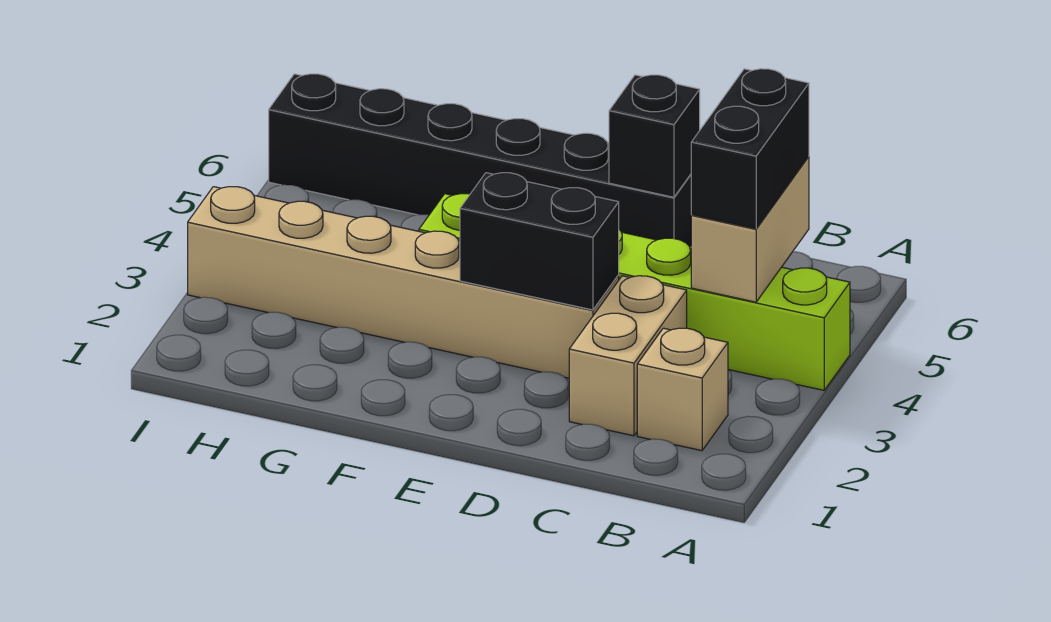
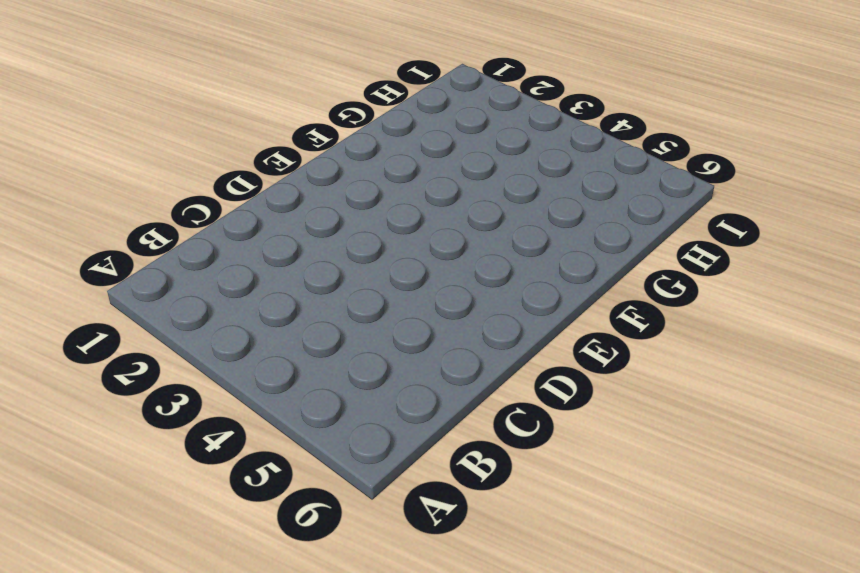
none -> lime brick A4:F4 level 1
none -> tan brick B2 level 1

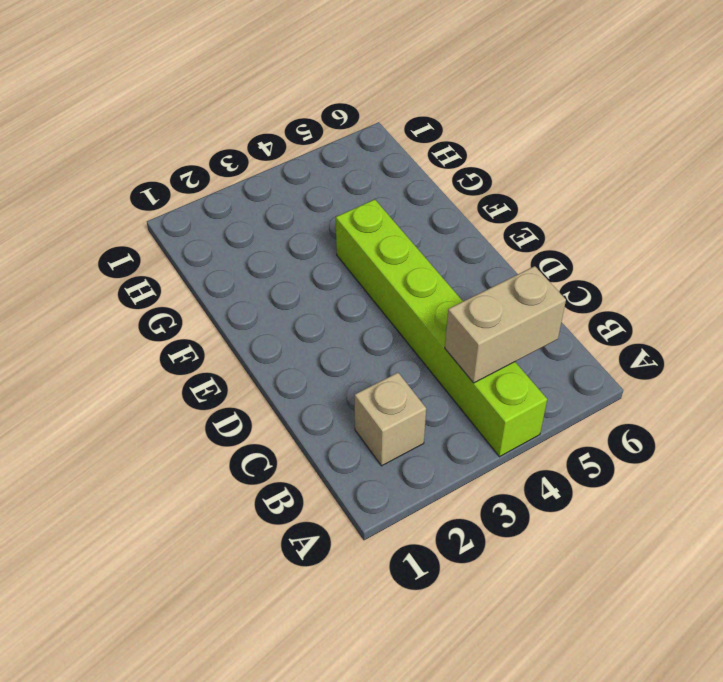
none -> tan brick C2:C3 level 1
none -> tan brick D3:I3 level 1

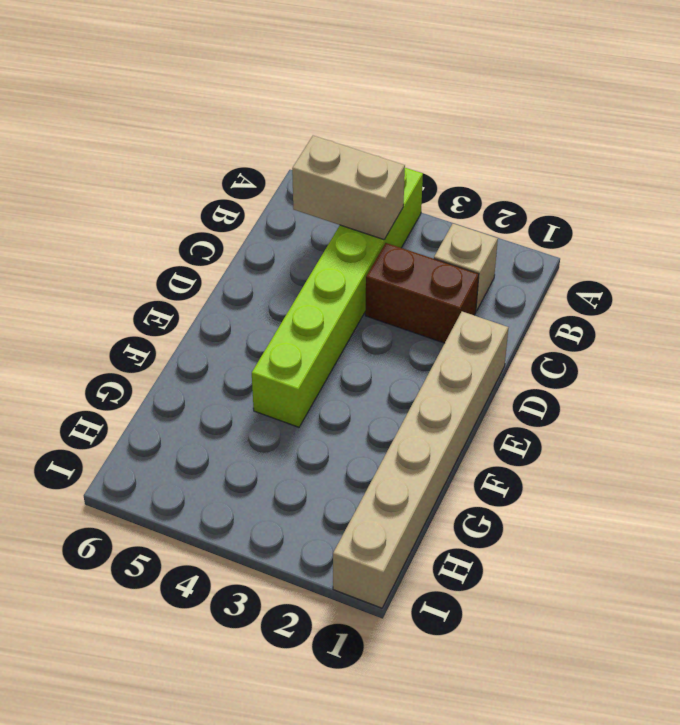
brown brick C2:C3 level 1 -> tan brick C2:C3 level 1
tan brick D1:I1 level 1 -> tan brick D3:I3 level 1
none -> black brick D6:I6 level 1
none -> black brick D3:E3 level 2

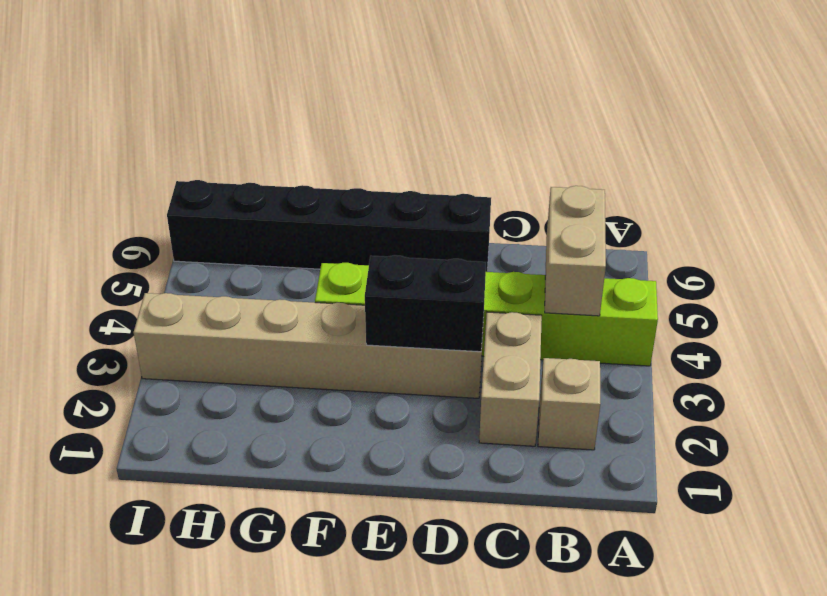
none -> black brick D6 level 2
none -> black brick B4:B5 level 3

